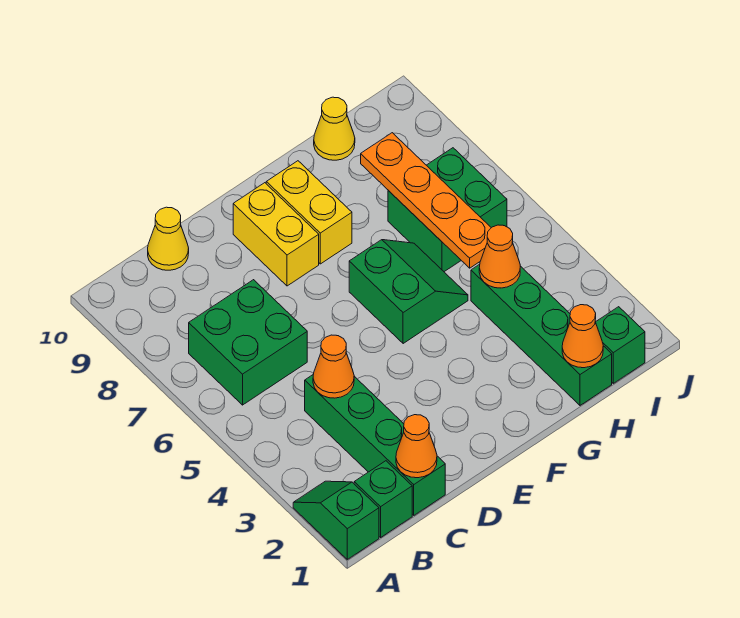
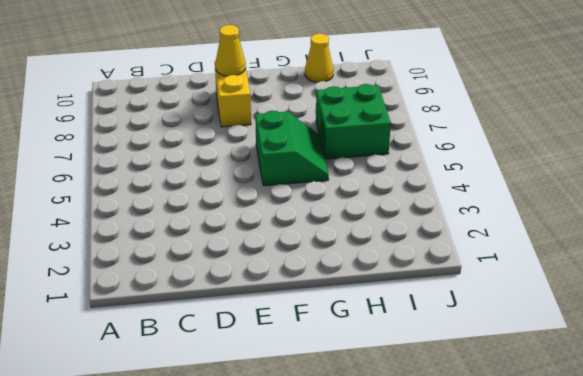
yellow cone E9 level 2 -> yellow cone C10 level 1
none -> green slope A1:A2 level 1 top 1
none -> green brick B1 level 1
none -> green brick B6:C7 level 1

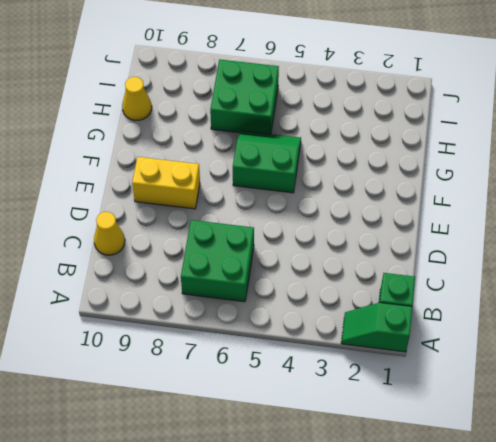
none -> green brick C1:C4 level 1
none -> yellow brick F8:F9 level 1
none -> green brick H1:H4 level 1

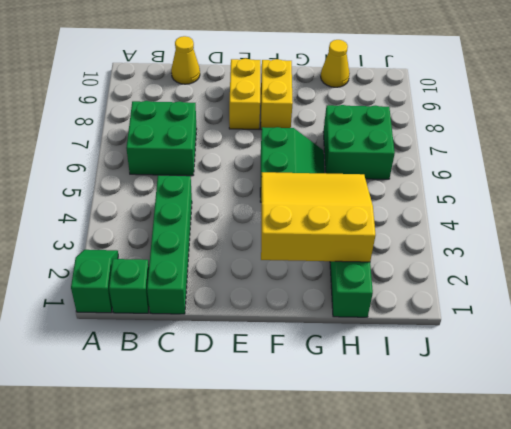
yellow slope F2:H4 level 2 top 2 -> orange cone H4 level 2
none -> green brick I1 level 1
none -> orange cone C1 level 2
none -> orange cone C4 level 2

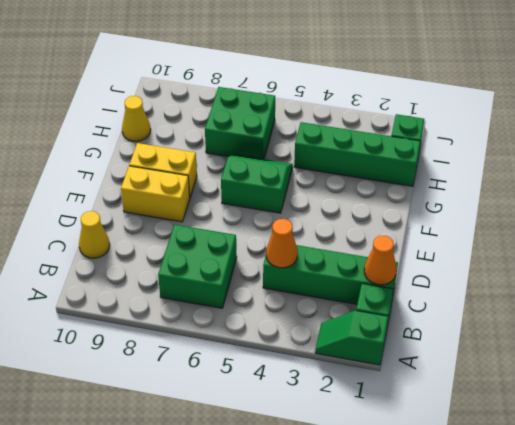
none -> orange cone H1 level 2
none -> orange cone H4 level 2
none -> orange plate H5:H8 level 2

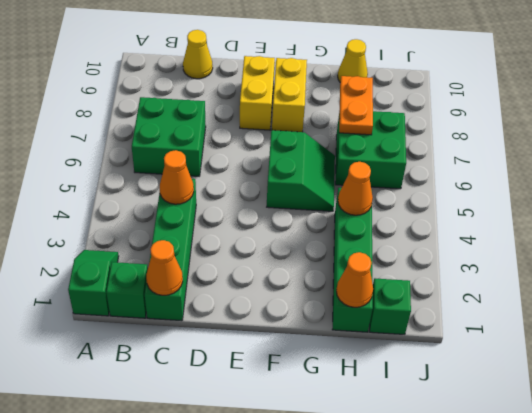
orange plate H7:H8 level 2 -> orange plate H5:H8 level 2

